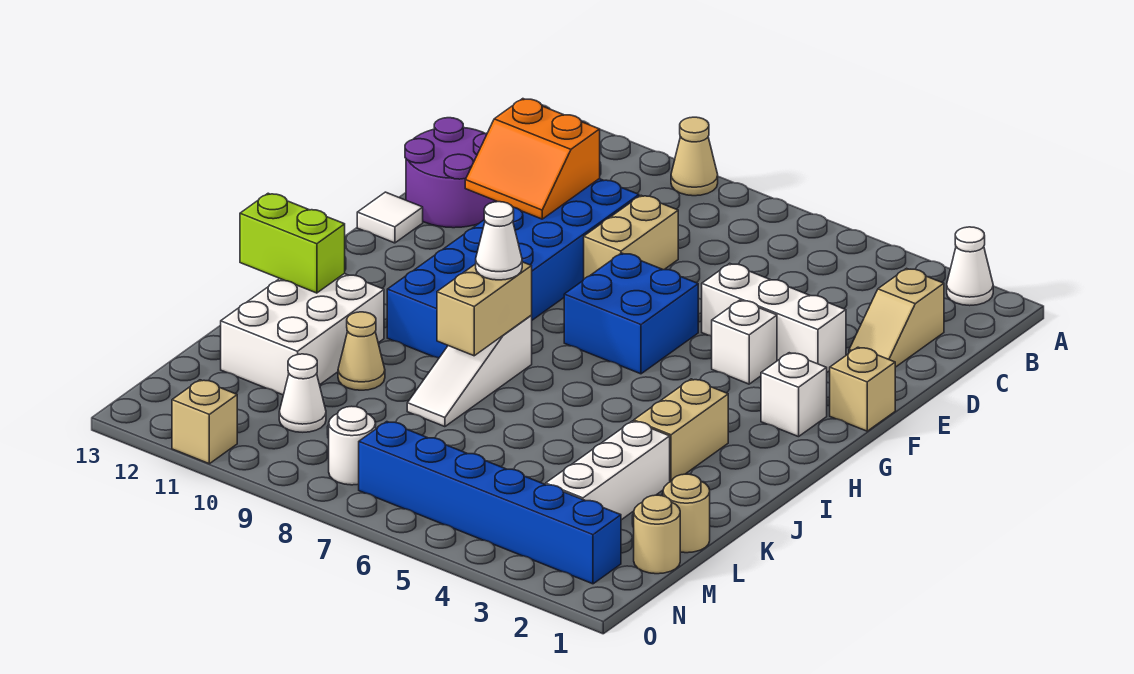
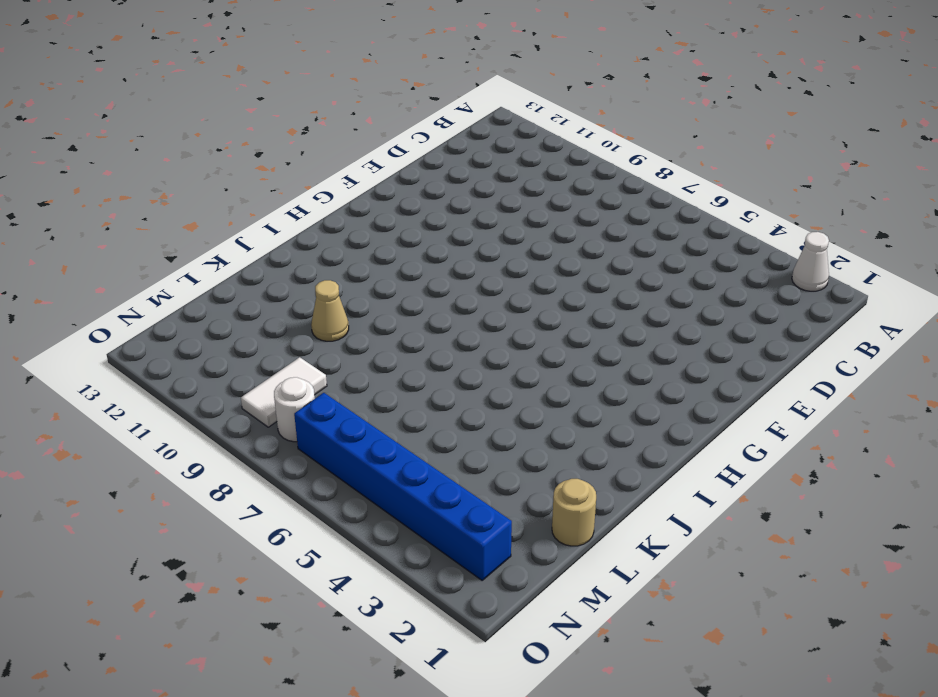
white tile M9:N9 level 1 -> none
none -> tan cone A9 level 1
none -> tan slope C2:D2 level 1 top C
none -> tan brick D8:E8 level 1

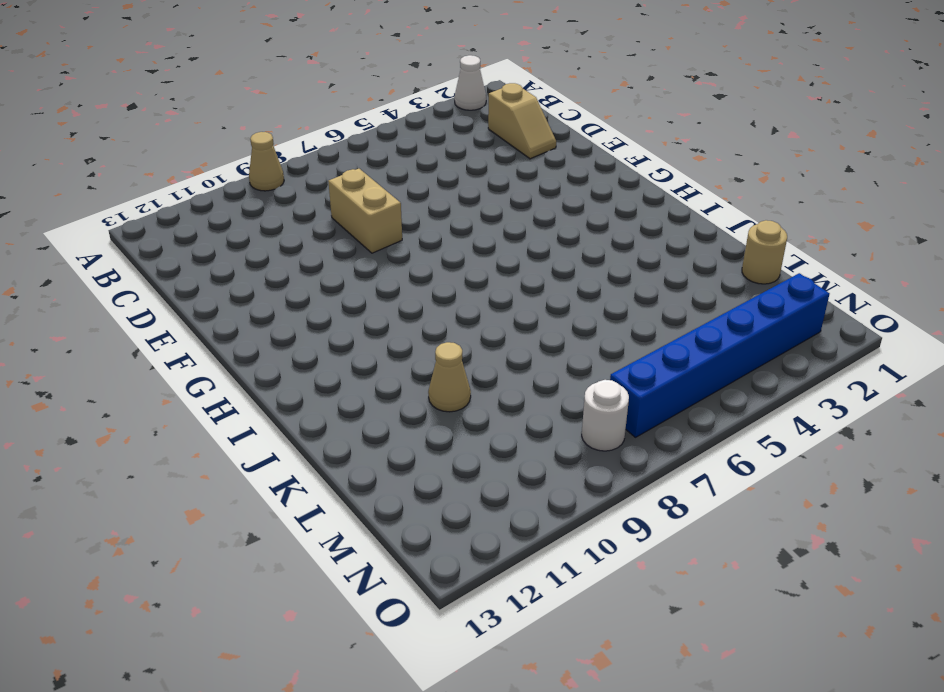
none -> blue brick D9:I10 level 1
none -> purple round brick D12:E13 level 1
none -> white brick E3:E5 level 1

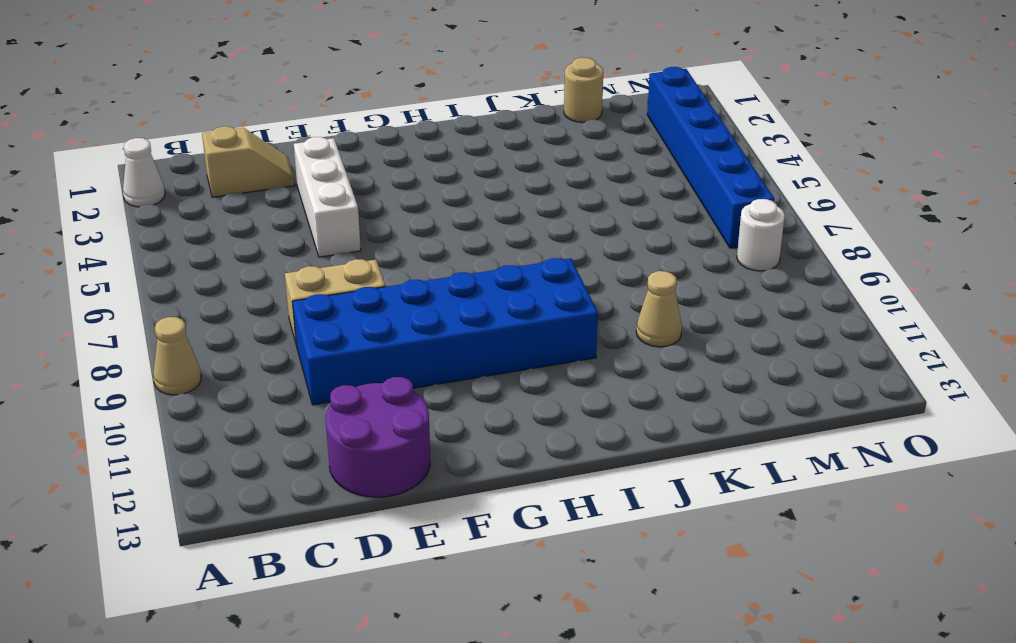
none -> tan brick F1 level 1
none -> white brick F4 level 1
none -> blue brick F6:G7 level 1

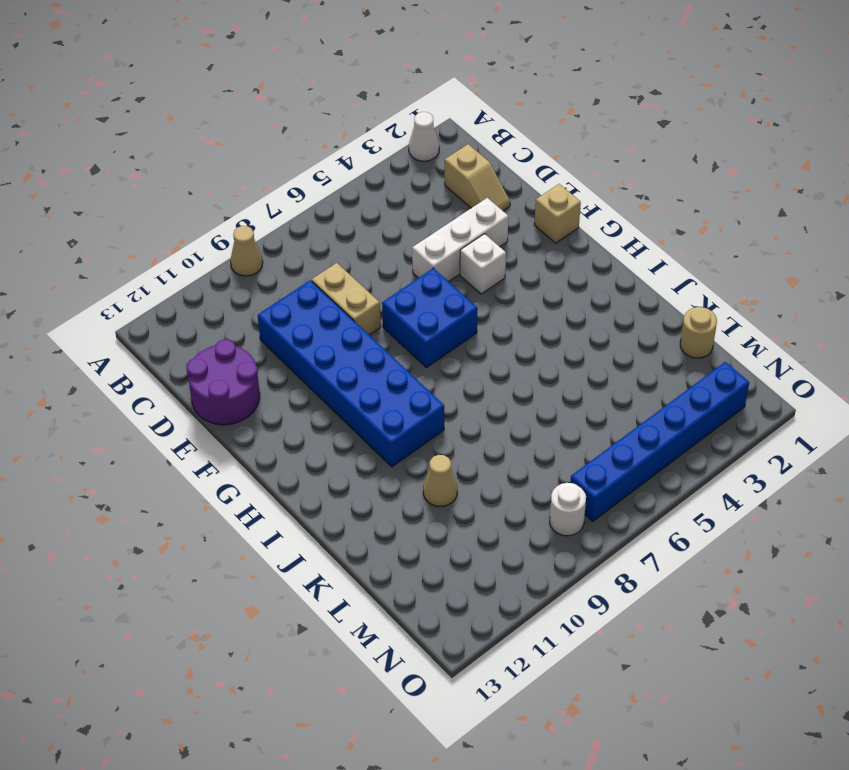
none -> white tile F13 level 1
none -> white brick G2 level 1
none -> tan brick I3:J3 level 1

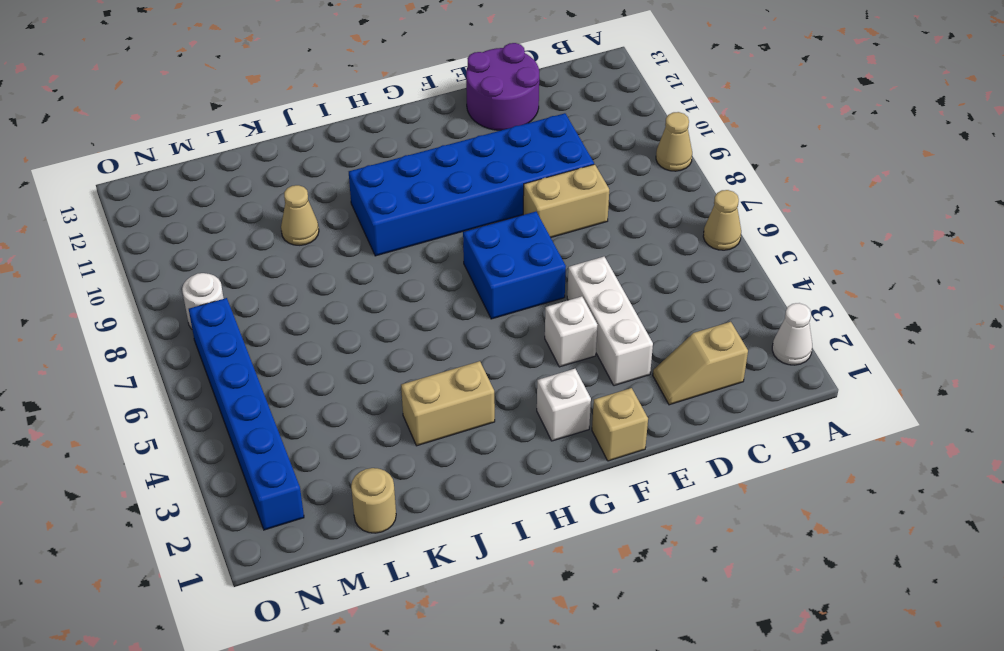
tan cone A6 level 1 -> none
none -> white tile F13 level 1
none -> white slope I8:K8 level 1 top I
none -> white brick J11:L12 level 1

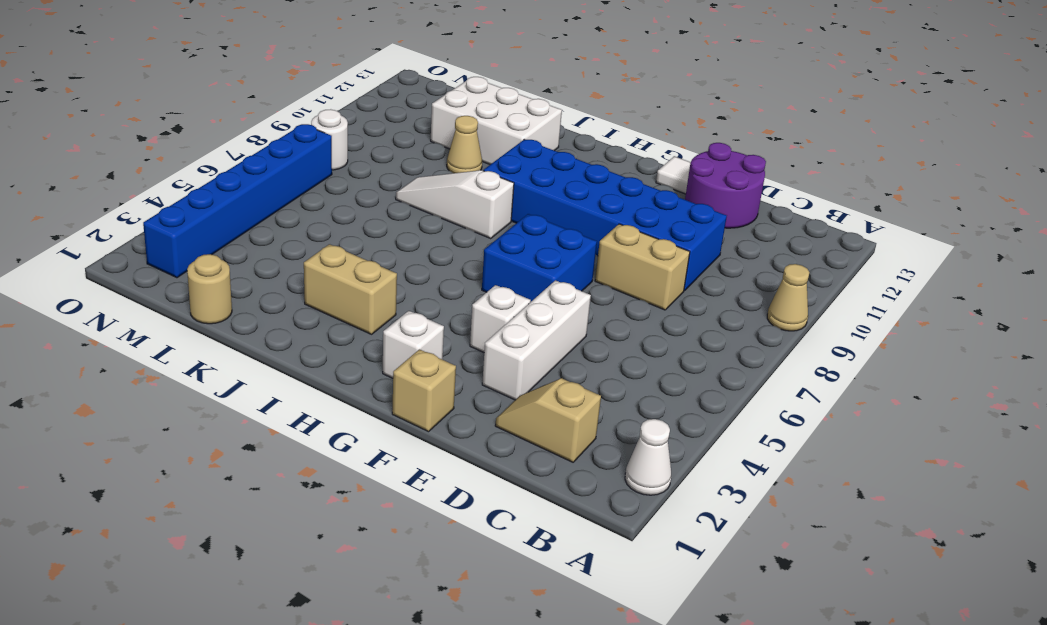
none -> white brick K3:M3 level 1
none -> tan round brick M1 level 1
none -> white cone M10 level 1

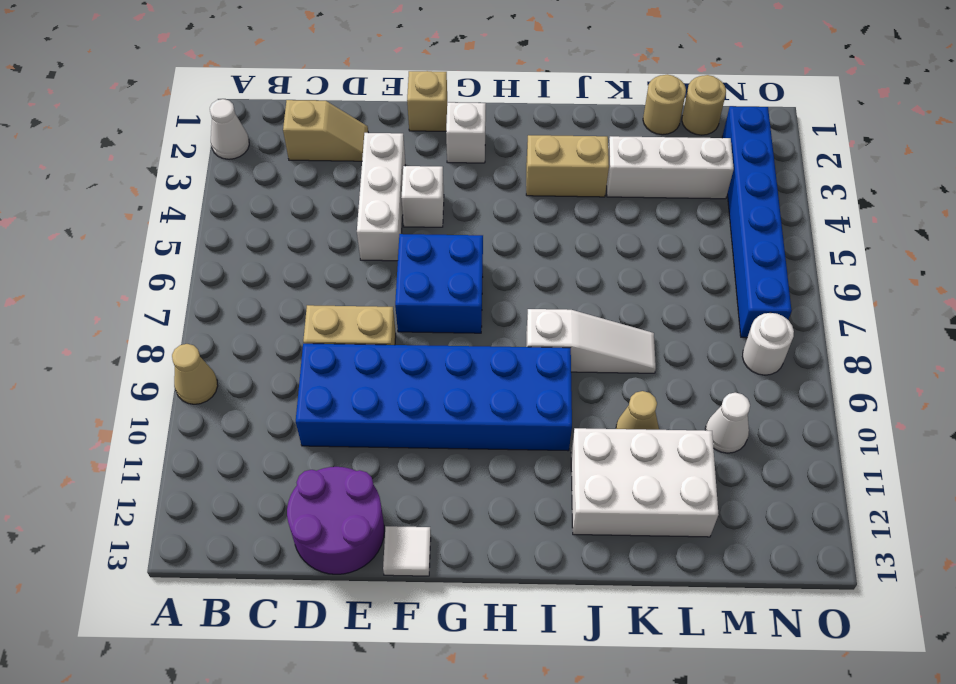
none -> tan brick O11 level 1
none -> orange slope D10:E11 level 2 top D
none -> tan brick I8:J8 level 2

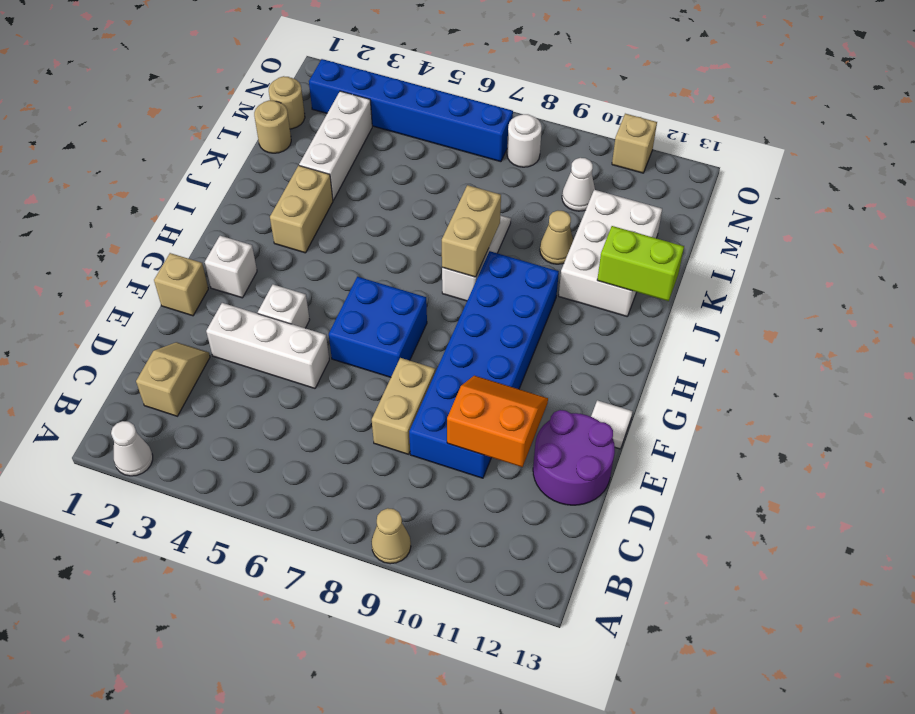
none -> white cone I8 level 3

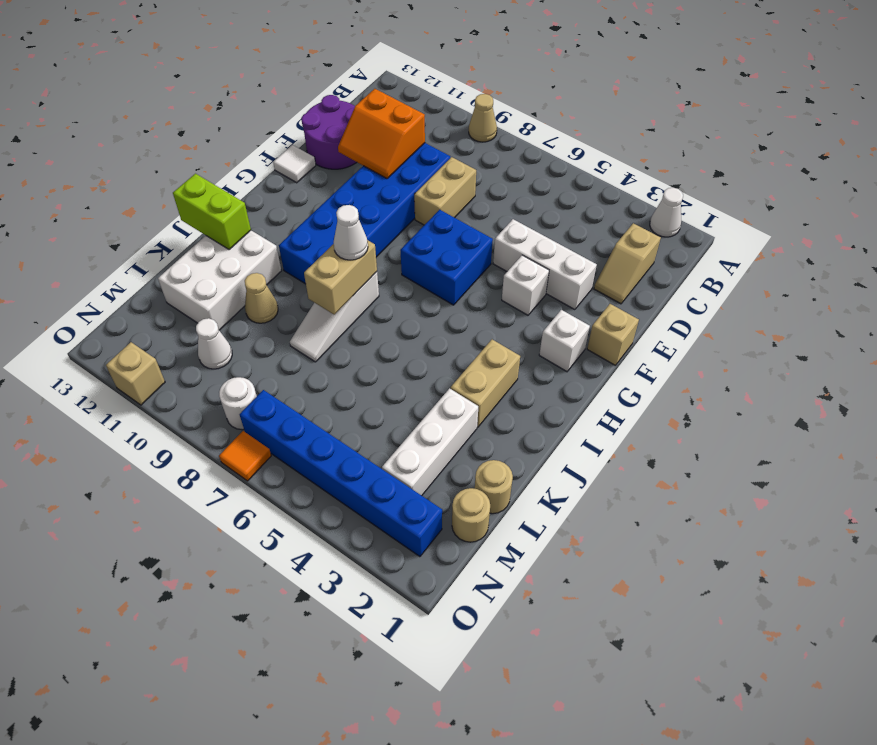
orange tile O7 level 1 -> none

